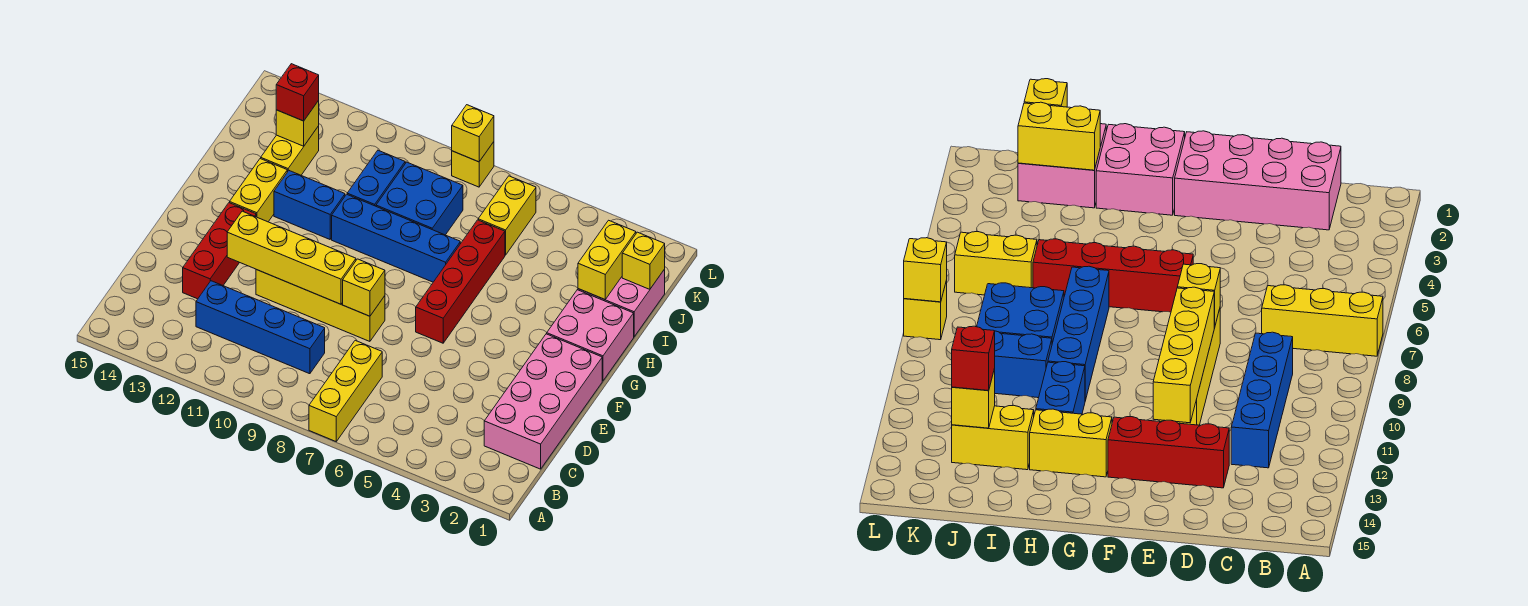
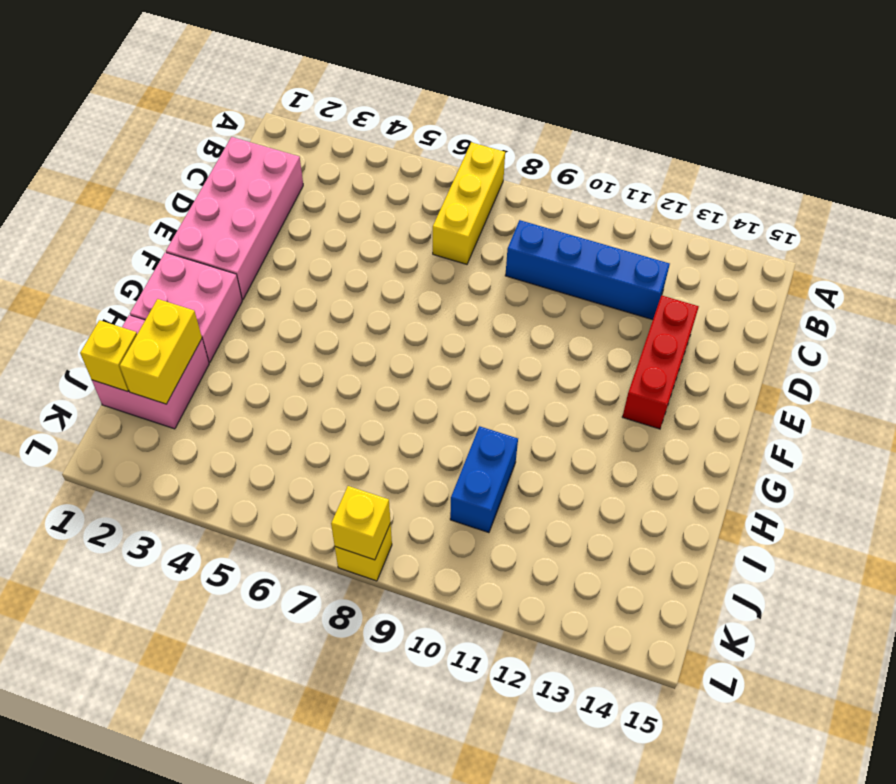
none -> yellow brick E8:E11 level 1
none -> red brick F6:I6 level 1
none -> yellow brick G13:H13 level 1

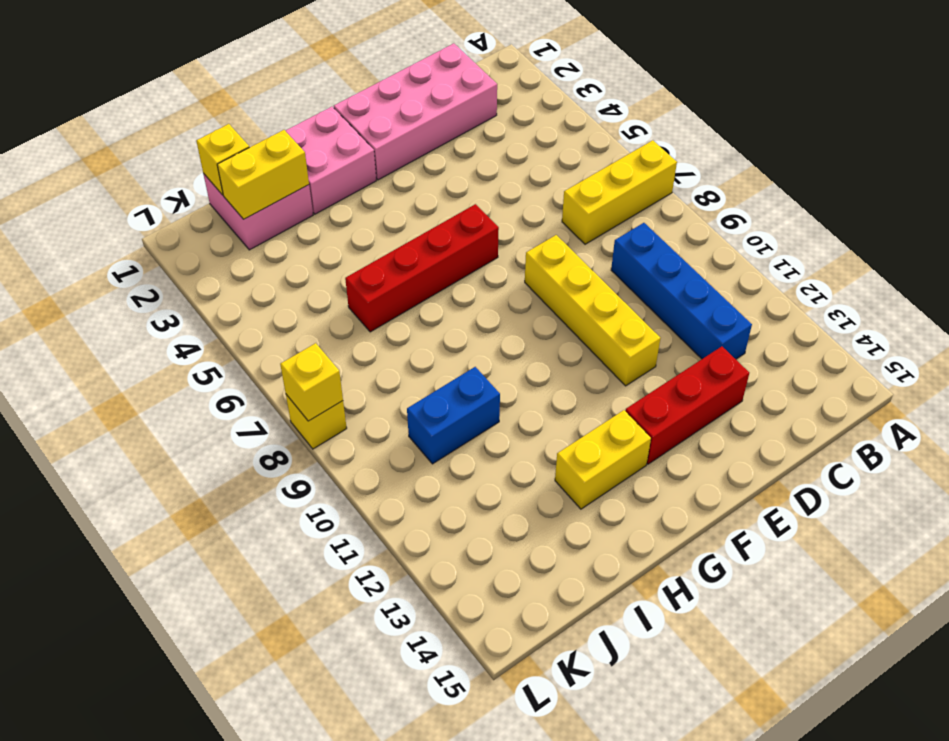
none -> blue brick H7:H10 level 1
none -> blue brick H11:H12 level 1
none -> blue brick I8:J9 level 1

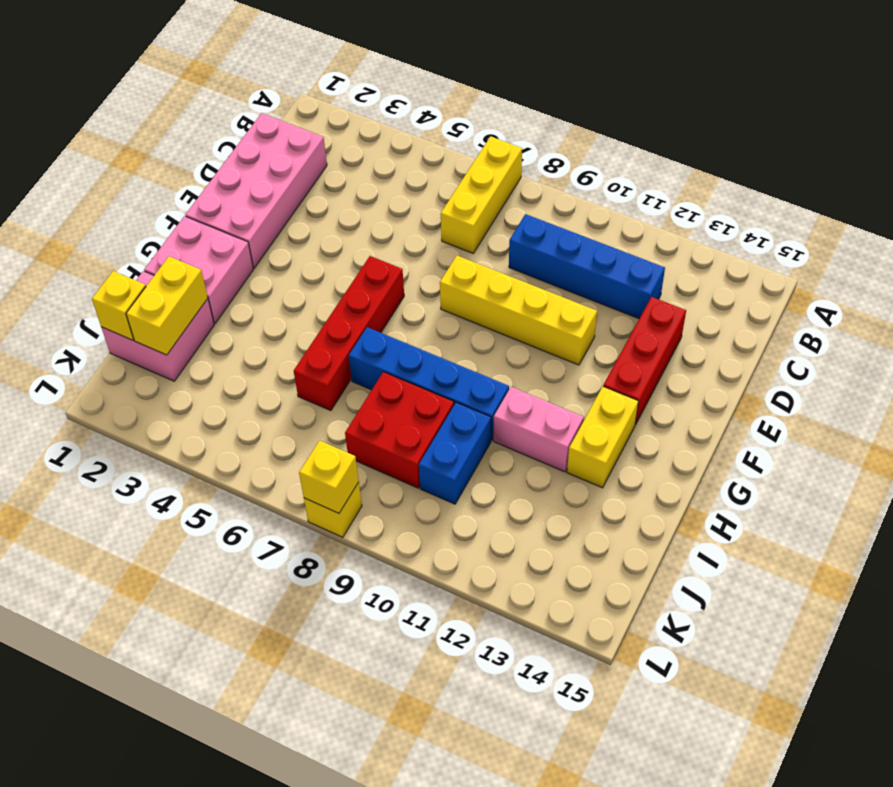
pink brick H11:H12 level 1 -> blue brick H11:H12 level 1
red brick I8:J9 level 1 -> blue brick I8:J9 level 1
none -> yellow brick I13:J13 level 1
none -> yellow brick J6:K6 level 1
none -> yellow brick E8 level 2

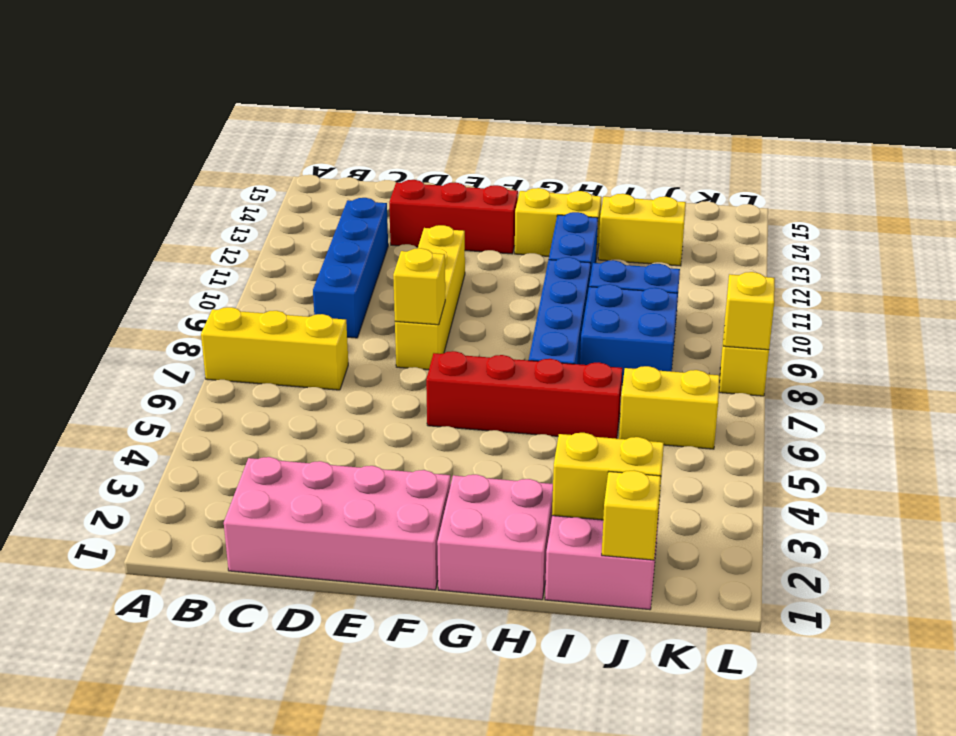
none -> yellow brick E9:E12 level 2
none -> yellow brick J13 level 2
none -> red brick J13 level 3

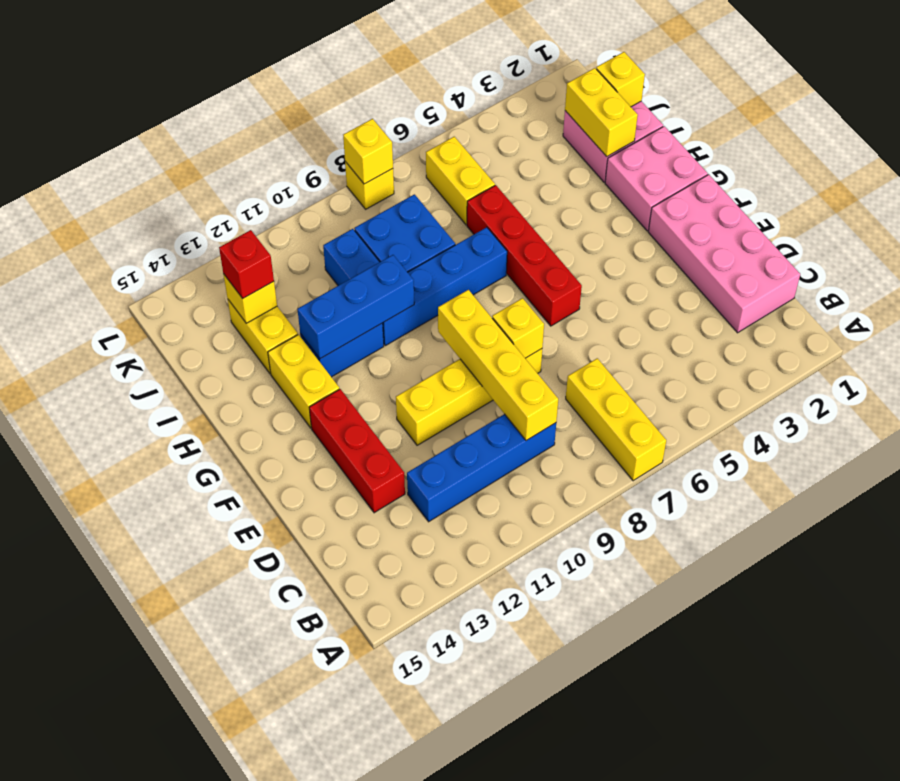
yellow brick C9:F9 level 2 -> yellow brick E9:E12 level 2
blue brick H10:H12 level 2 -> none

